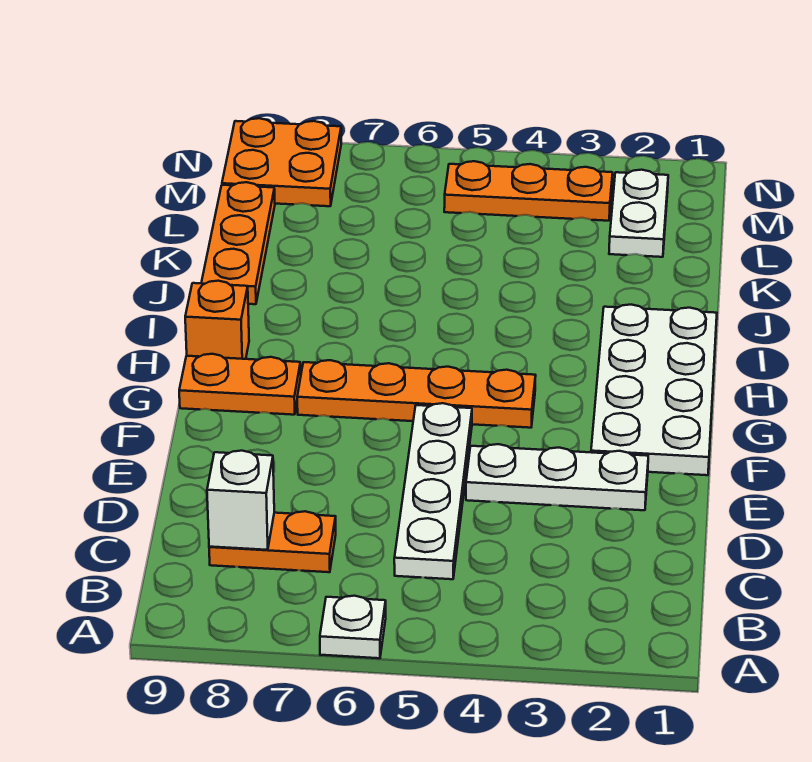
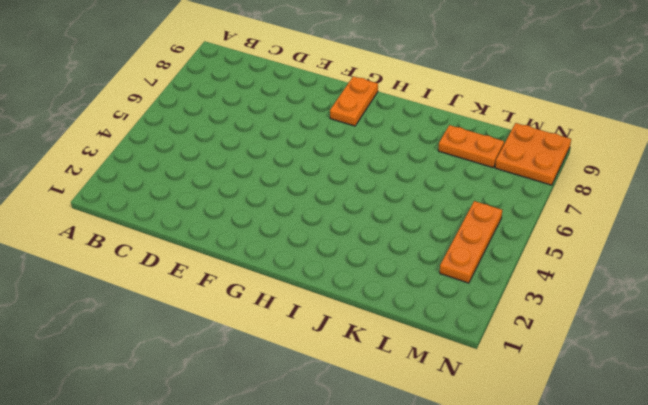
orange plate K8:L8 level 1 -> orange plate C7:C8 level 1
none -> white plate A6 level 1
none -> white plate C5:F5 level 1
none -> white plate E2:E4 level 1

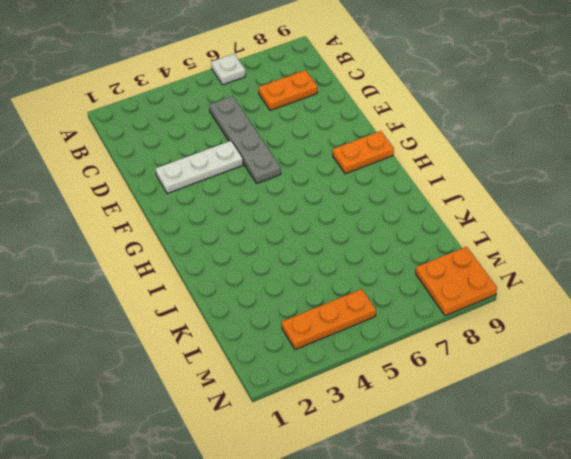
grey plate C5:F5 level 1 -> white plate C5:F5 level 1
none -> white plate F1:I2 level 1
none -> orange plate G4:G7 level 1
none -> orange brick H9 level 1

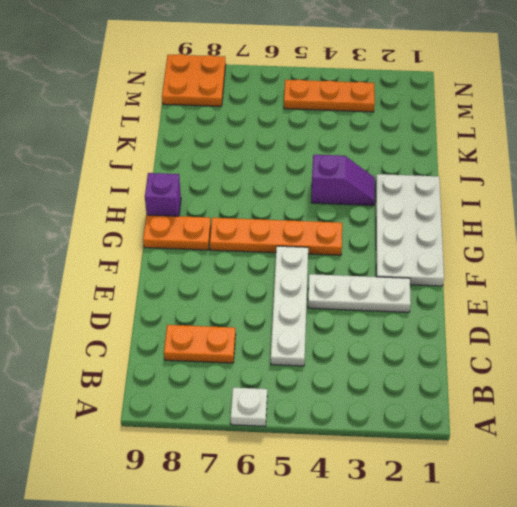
purple brick H9 level 1 -> orange brick H9 level 1
purple slope I3:I4 level 1 top 4 -> none
none -> orange plate J9:L9 level 1
none -> white plate L2:M2 level 1
none -> white brick C8 level 2

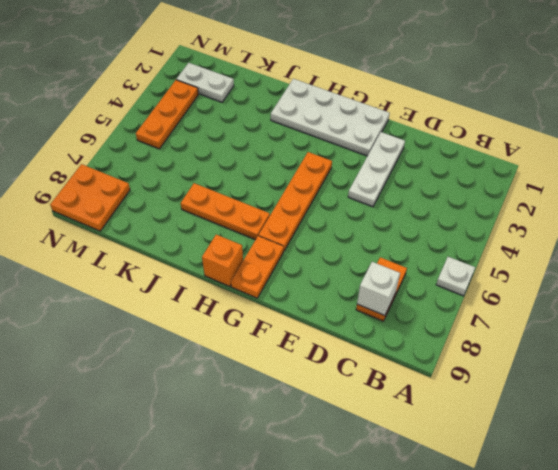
orange plate H7:J7 level 1 -> orange plate J9:L9 level 1
none -> white plate C5:F5 level 1

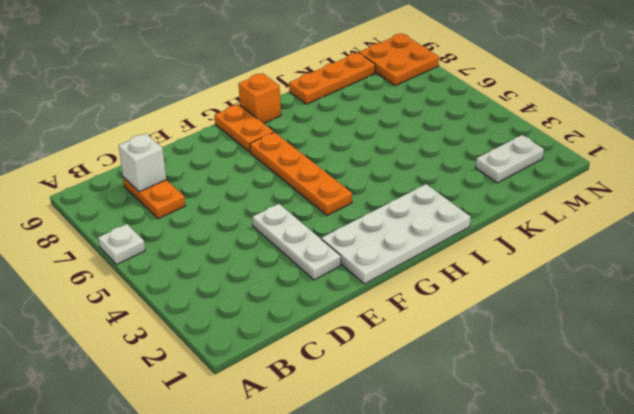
none -> white plate C5:F5 level 1
none -> orange plate M3:M5 level 1

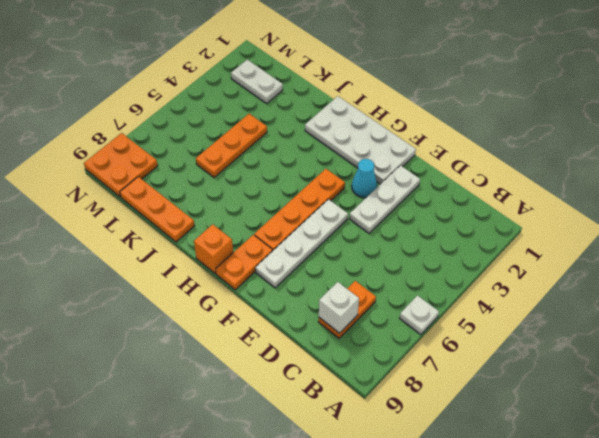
cyan cone F3 level 1 -> none
white plate F5:F8 level 1 -> white plate C5:F5 level 1
orange plate K4:K6 level 1 -> orange plate M3:M5 level 1

